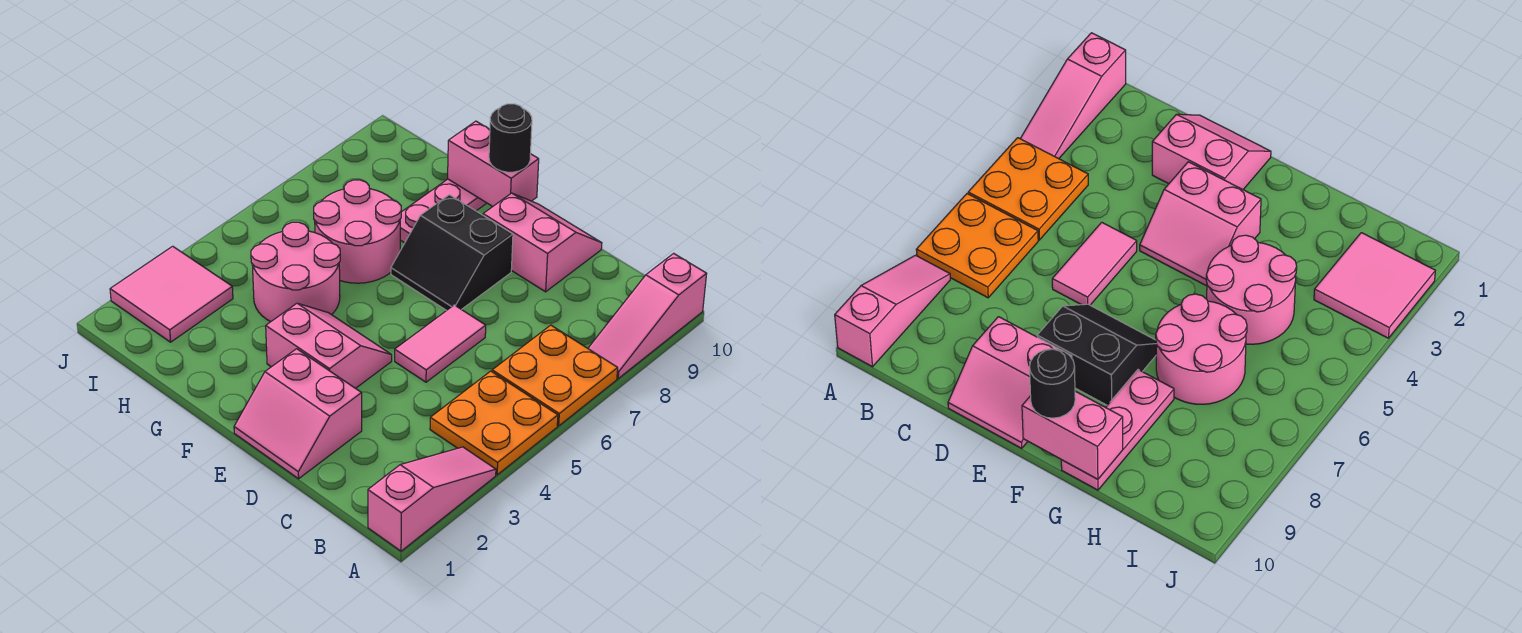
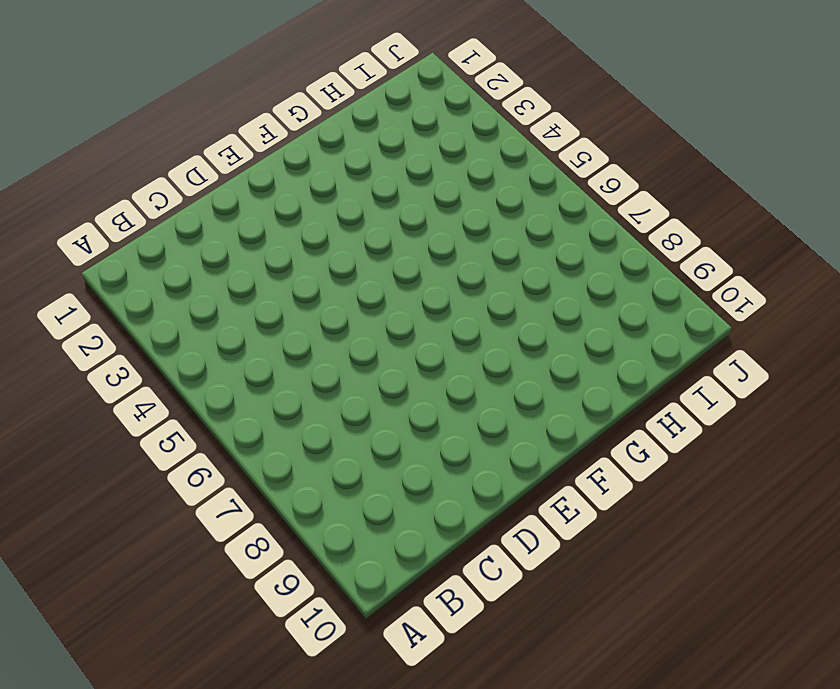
none -> pink slope A1:A3 level 1 top 1
none -> orange plate A4:B5 level 1
none -> orange plate A6:B7 level 1

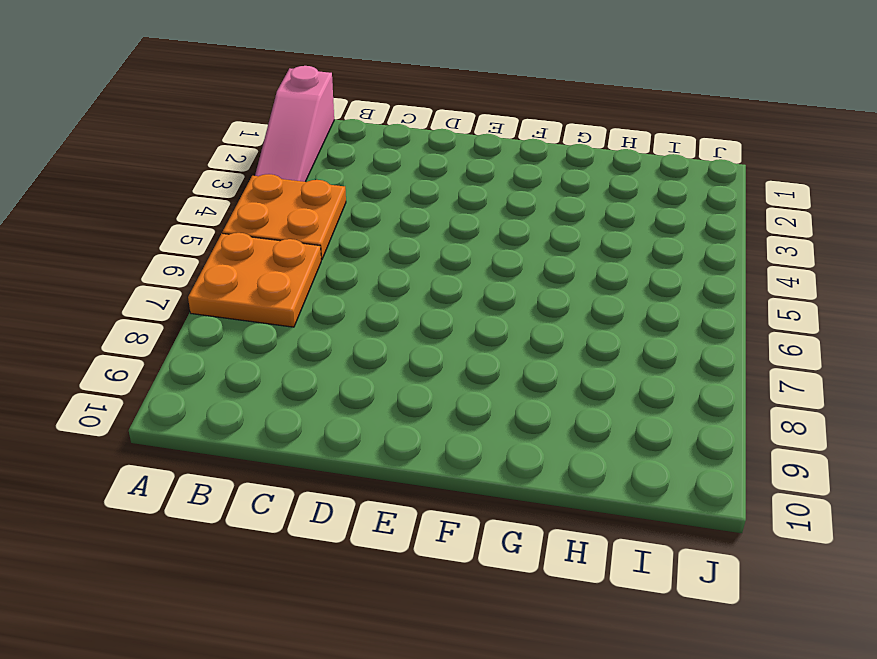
none -> pink slope A8:A10 level 1 top 10
none -> pink slope D1:E2 level 1 top 2
none -> pink tile D5:D6 level 1

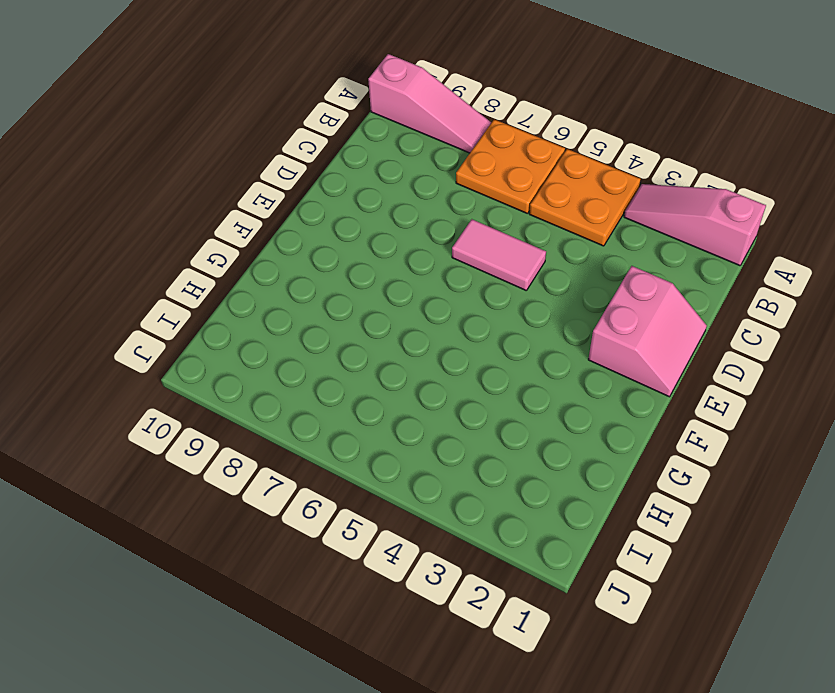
none -> pink slope D9:E10 level 1 top 9
none -> pink slope E3:F4 level 1 top 3
none -> black slope E7:F8 level 1 top 8

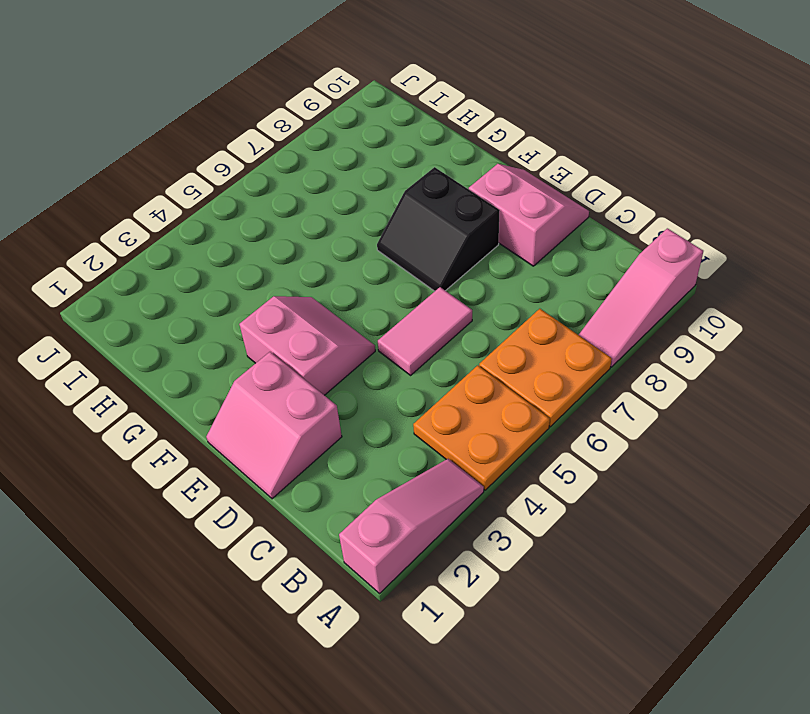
none -> pink round brick G4:H5 level 1
none -> pink round brick G6:H7 level 1
none -> pink plate G8:G10 level 1

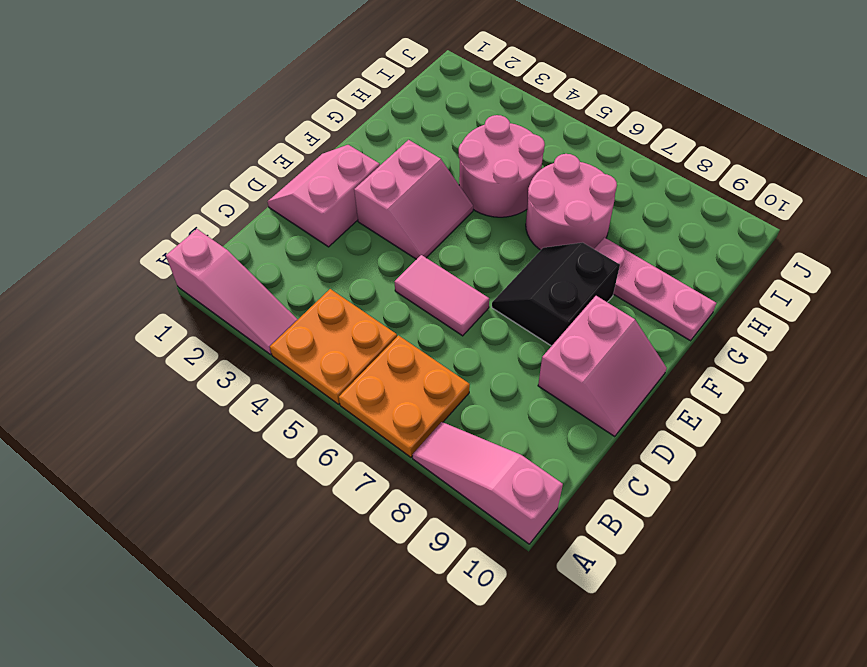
none -> pink tile I2:J3 level 1
none -> pink brick F10:G10 level 2
none -> black round brick F10 level 3

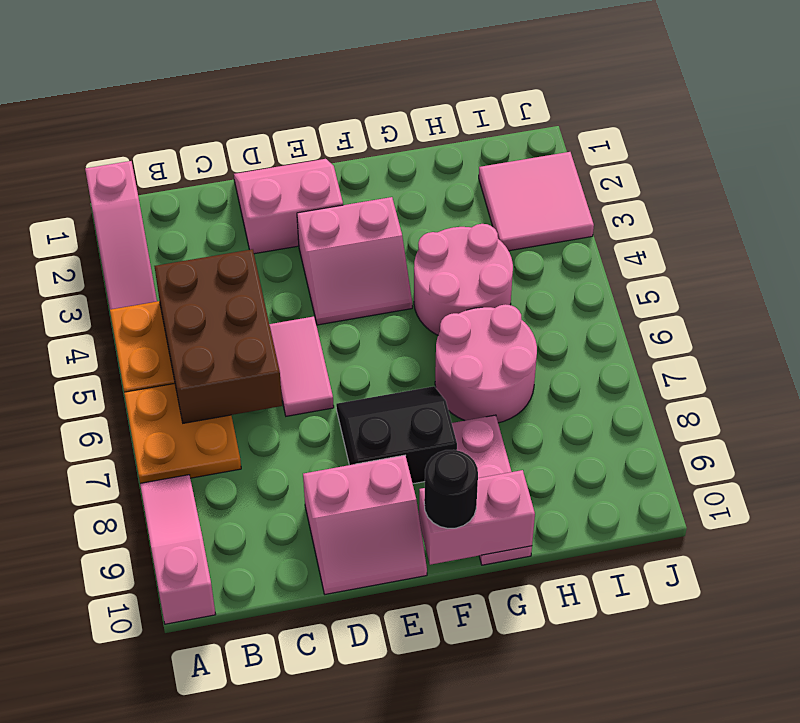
brown brick B4:C6 level 2 -> none

